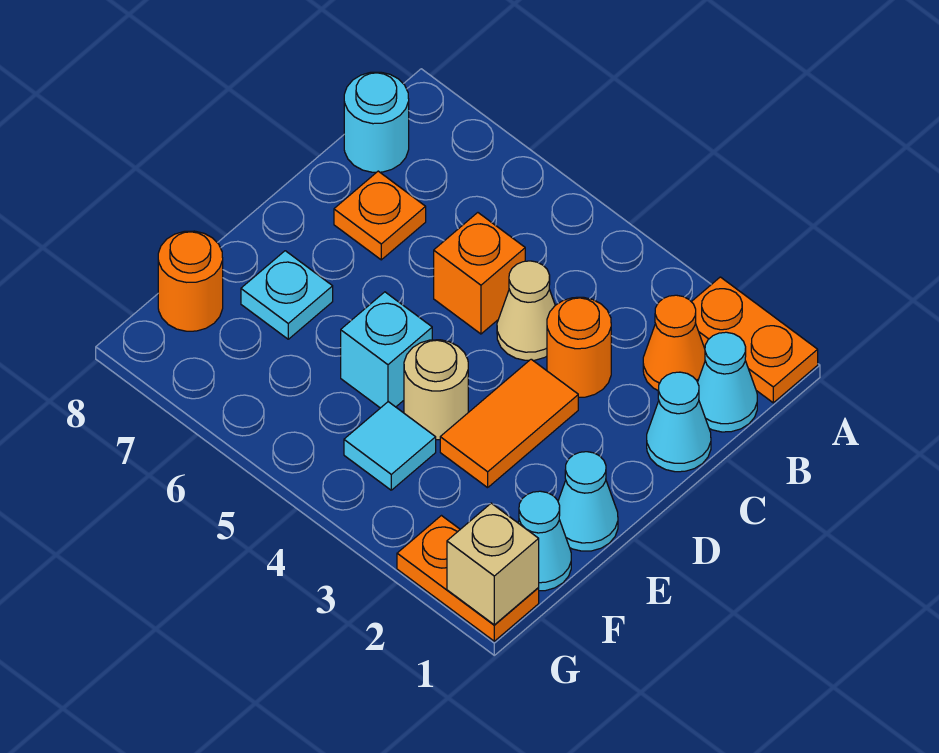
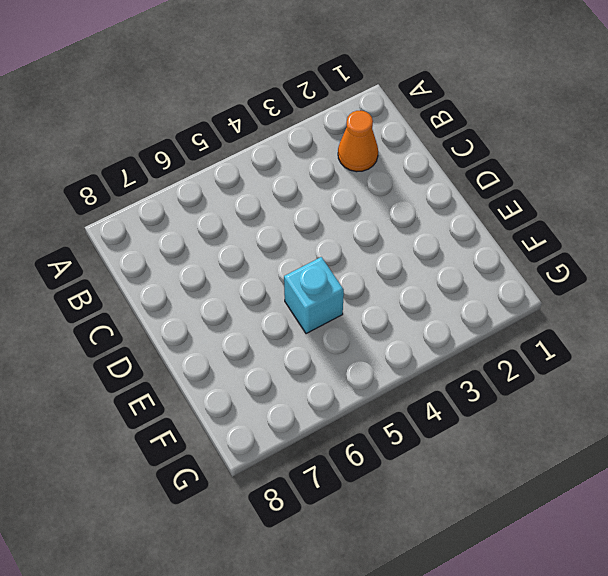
none -> orange plate A1:A2 level 1
none -> cyan cone B1 level 1
none -> cyan round brick B8 level 1

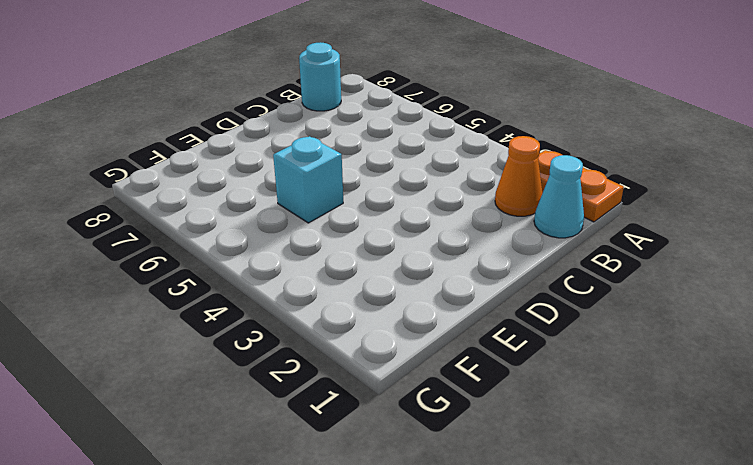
none -> cyan cone C1 level 1
none -> orange round brick C3 level 1
none -> tan cone C4 level 1

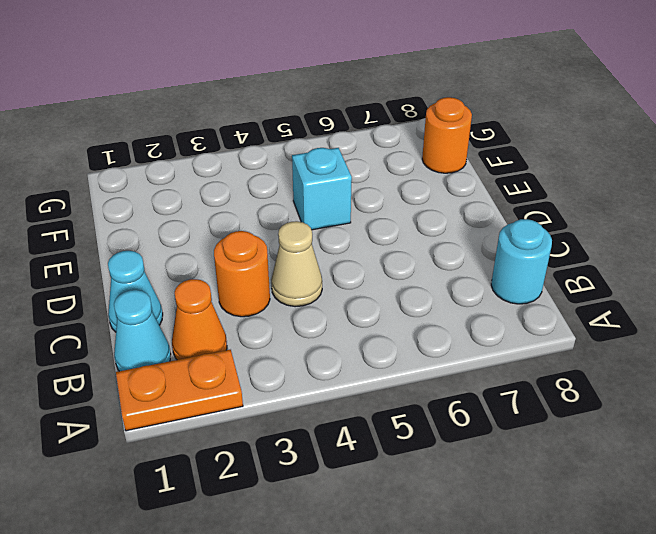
none -> orange brick C5 level 1
none -> orange plate C7 level 1
none -> orange tile D3:E3 level 1

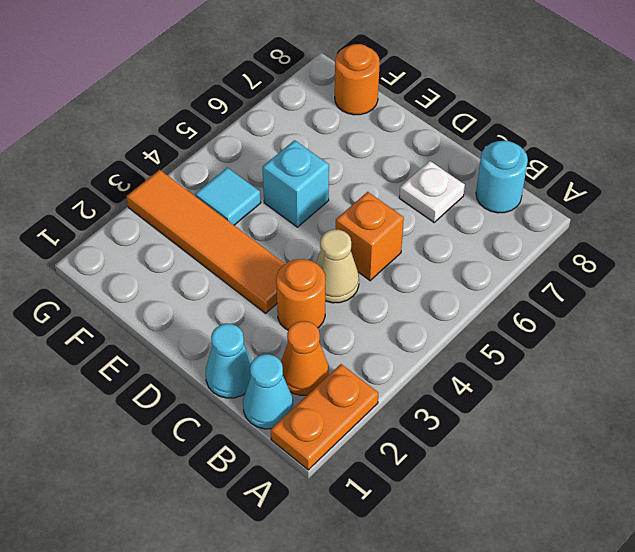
white plate C7 level 1 -> orange plate C7 level 1
orange tile D3:G3 level 1 -> orange tile D3:E3 level 1
none -> cyan cone E1 level 1
none -> tan round brick E4 level 1
none -> cyan plate E7 level 1

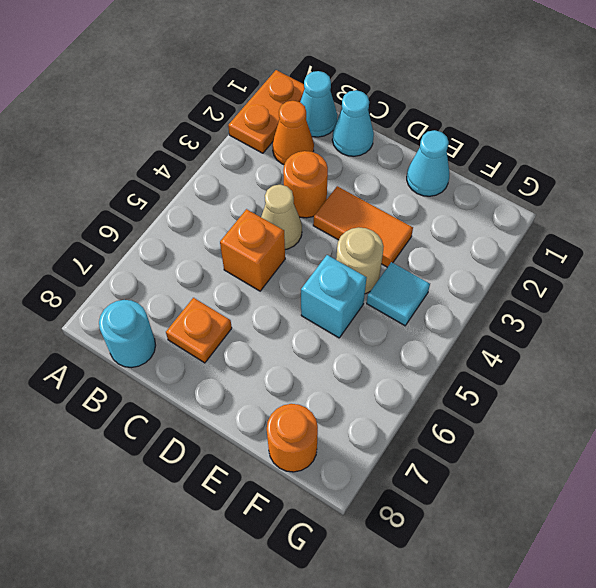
none -> cyan plate E7 level 1
none -> cyan cone F1 level 1
none -> orange plate G1:G2 level 1

